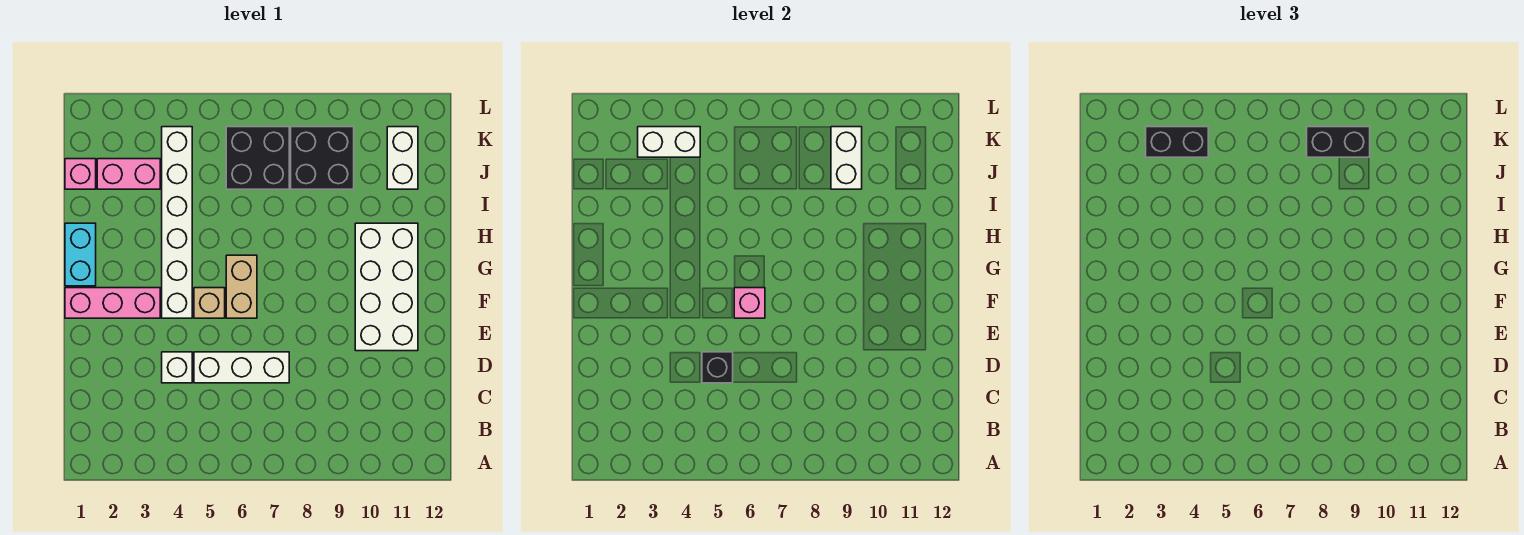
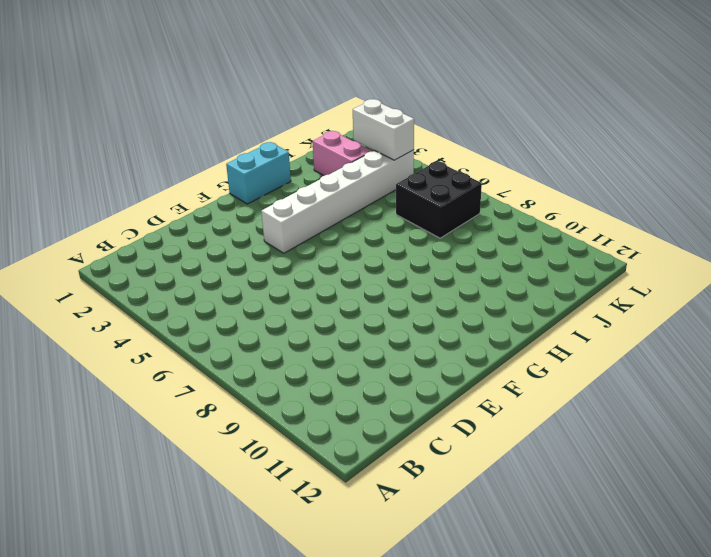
none -> white brick D4 level 1
none -> white brick D5:D7 level 1
none -> white brick E10:H11 level 1

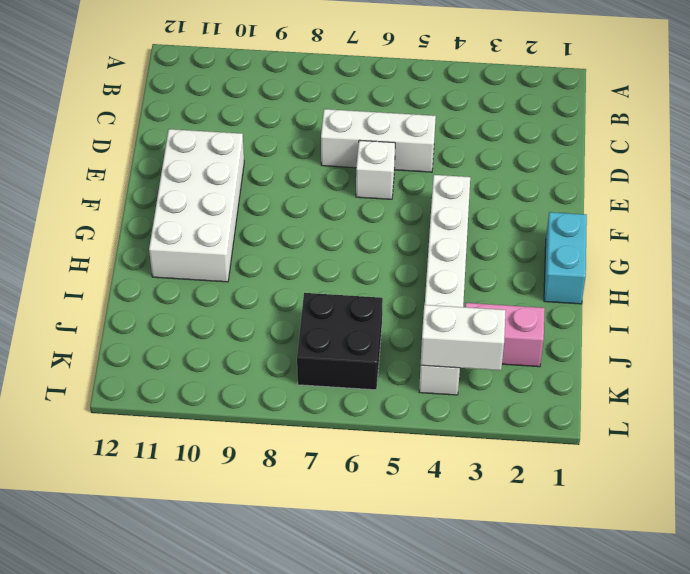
white brick E6 level 1 -> white brick D4 level 1
none -> pink brick F1:F3 level 1
none -> tan brick F5 level 1
none -> tan brick F6:G6 level 1

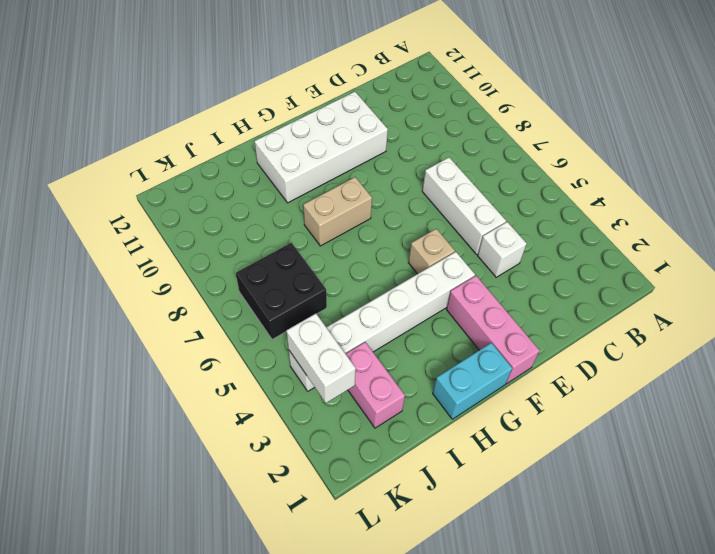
tan brick G8:H8 level 1 -> tan brick F6:G6 level 1
none -> pink brick J1 level 1
none -> black brick J8:K9 level 1
none -> white brick J11:K11 level 1

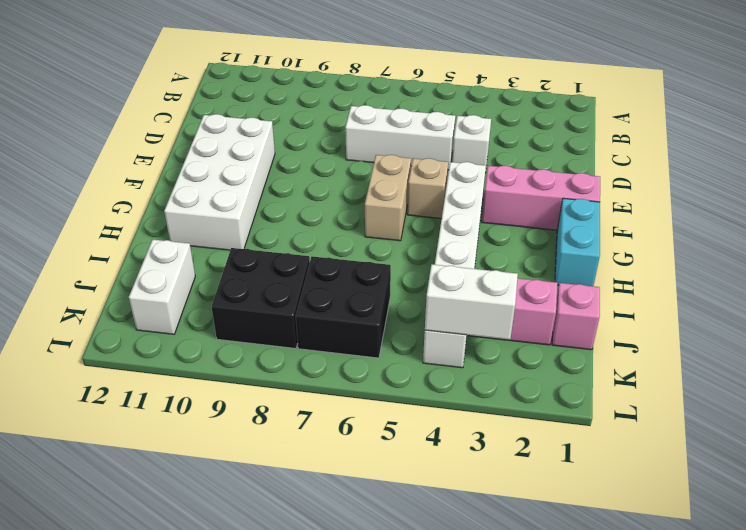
none -> black brick D5 level 2
none -> pink brick F6 level 2
none -> white brick J9:K9 level 2

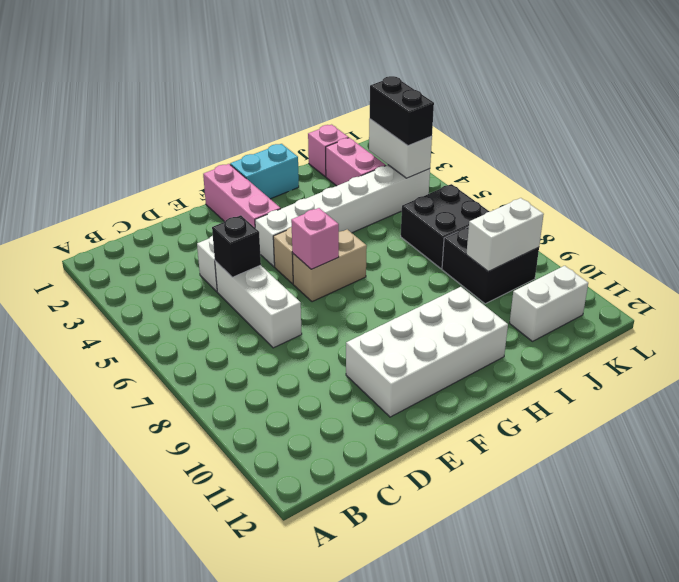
none -> black brick K8:K9 level 3

